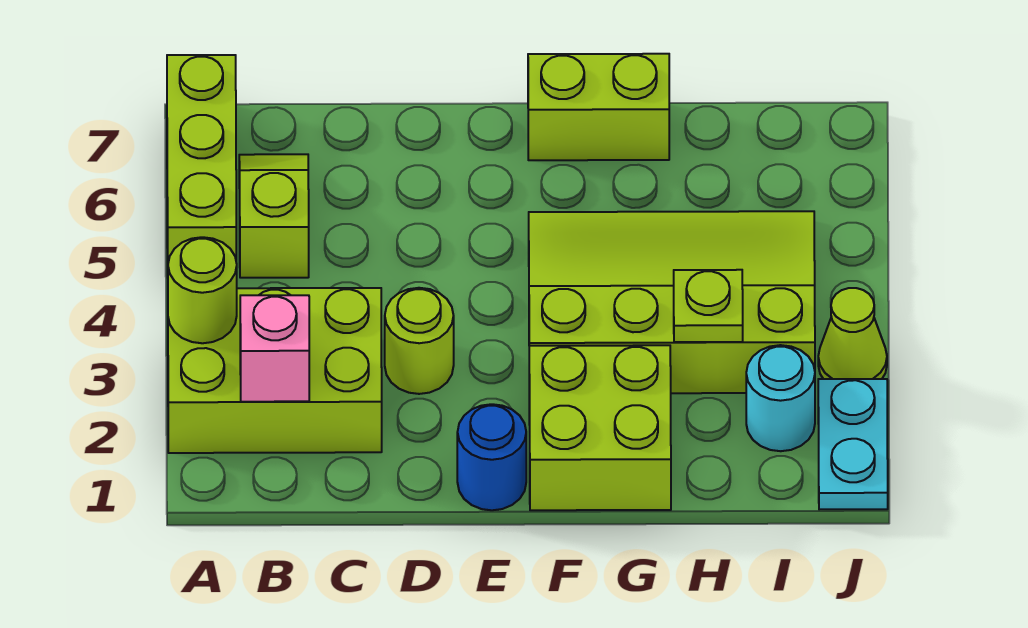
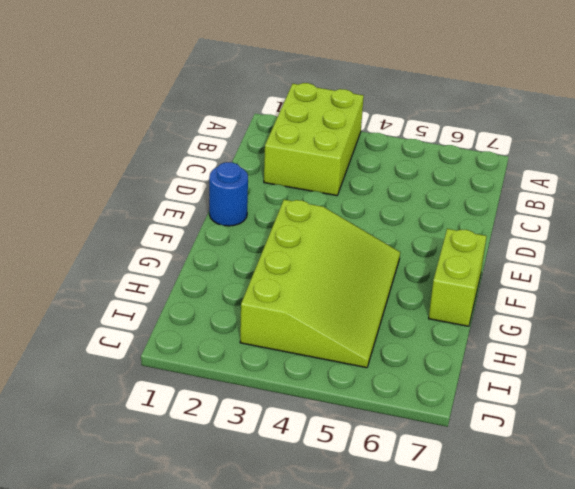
none -> lime brick A5:A7 level 1
none -> lime slope B5:B6 level 1 top 5
none -> lime round brick D3 level 1

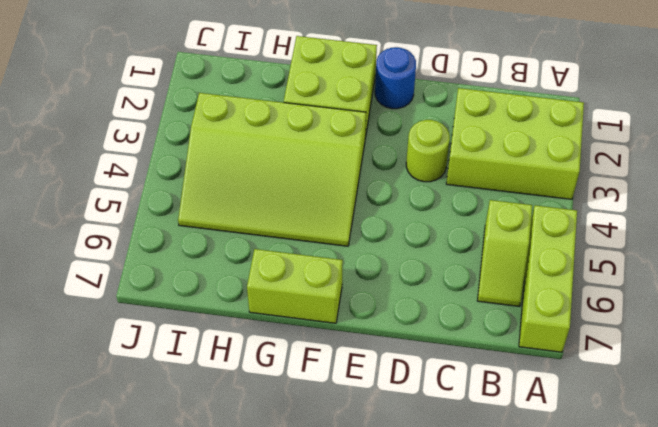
none -> cyan round brick I2 level 1
none -> cyan plate J1:J2 level 1
none -> lime cone J3 level 1

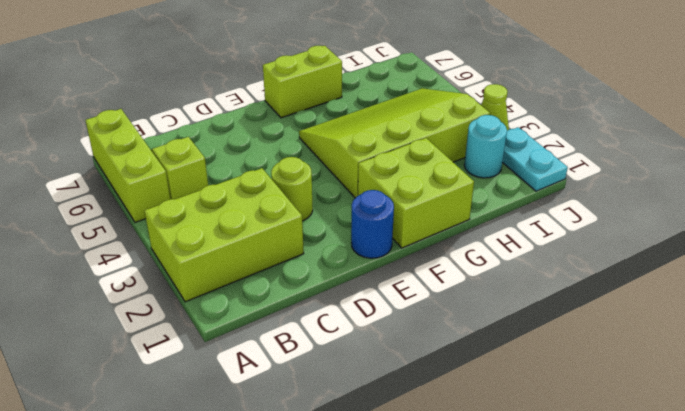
none -> lime round brick A3 level 2
none -> pink brick B2 level 2
none -> lime plate H3 level 2

